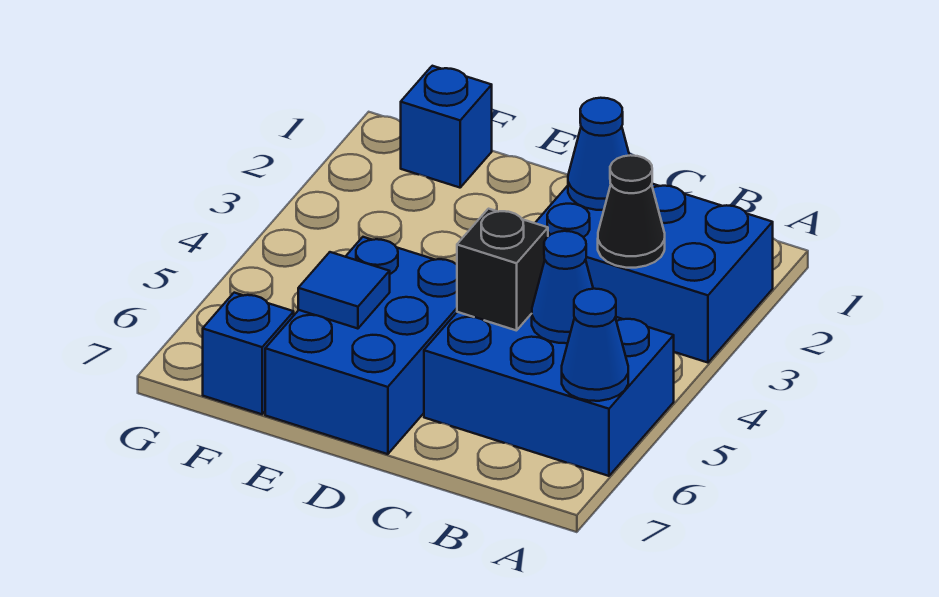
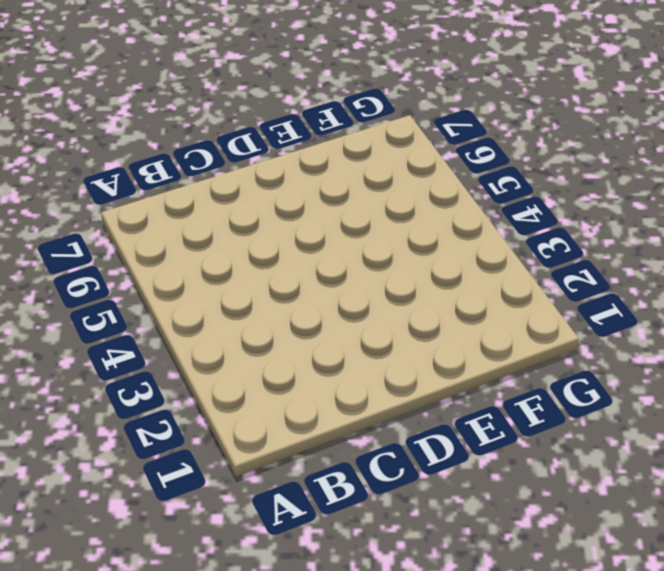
none -> blue brick A2:C3 level 1
none -> blue brick A5:C6 level 1

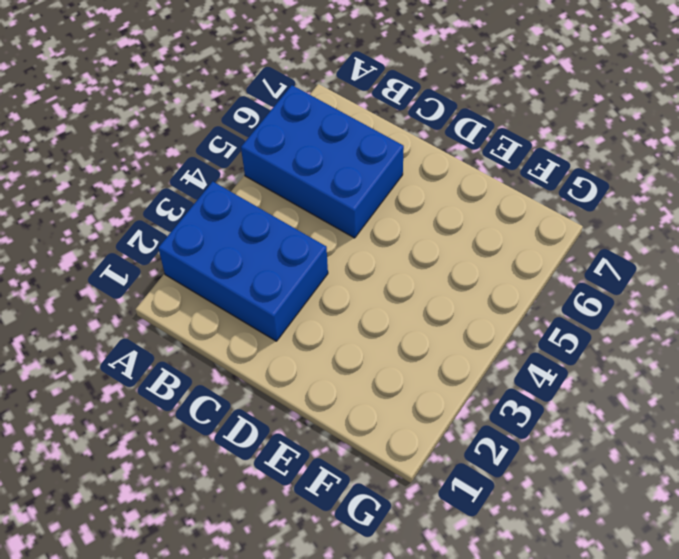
none -> blue brick D5:E7 level 1
none -> blue brick F1 level 1

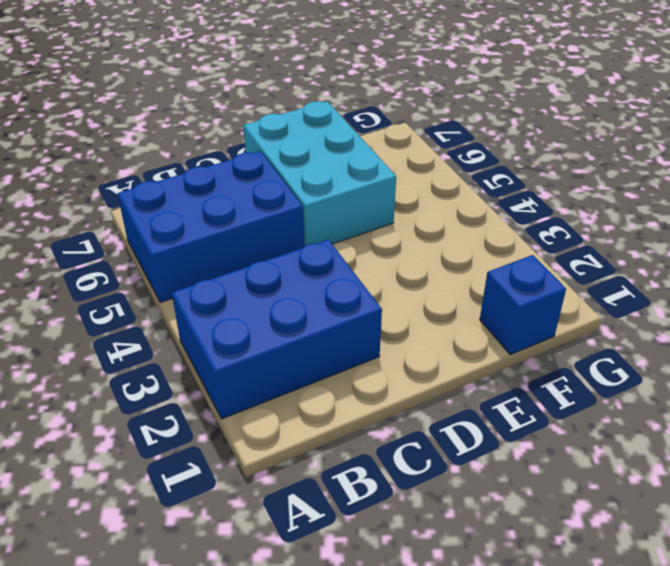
cyan brick D5:E7 level 1 -> blue brick D5:E7 level 1
none -> blue brick F7 level 1
none -> blue cone A6 level 2

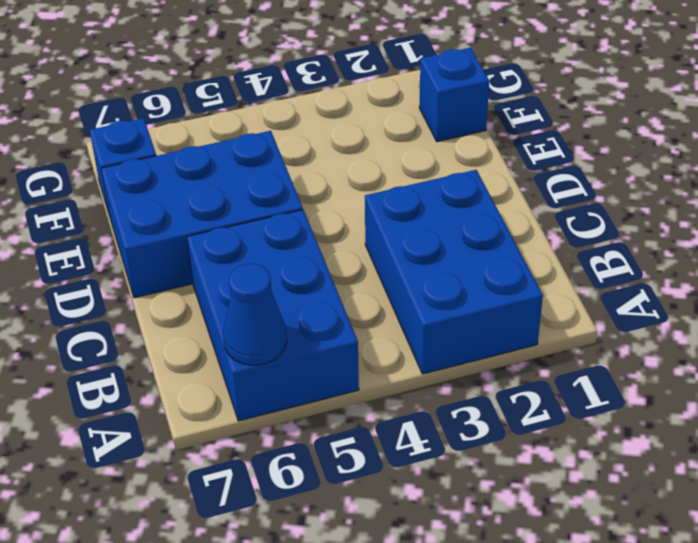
none -> black cone B3 level 2
none -> blue cone B5 level 2

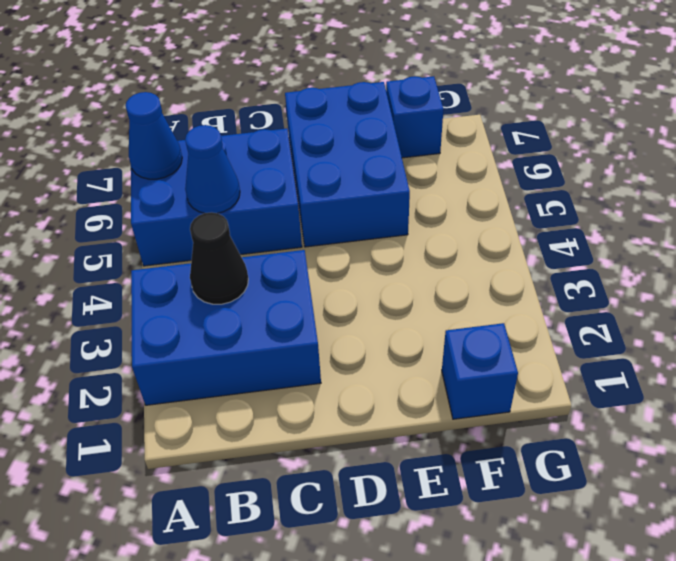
none -> blue cone C2 level 2
none -> black brick C5 level 2

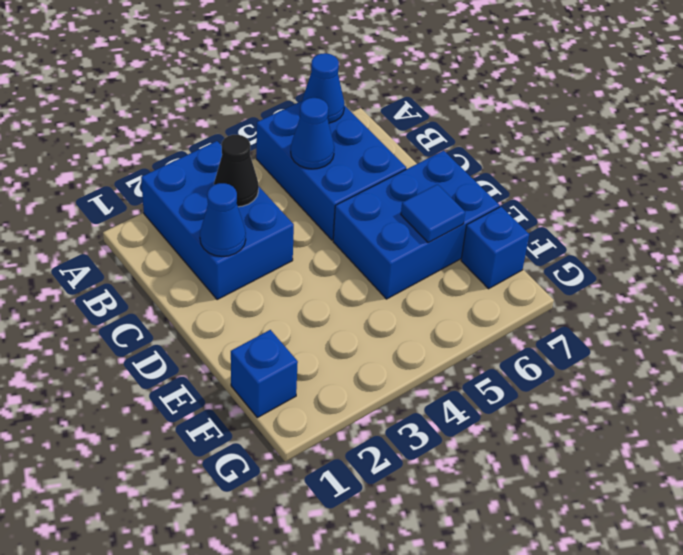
none -> black brick C5 level 2

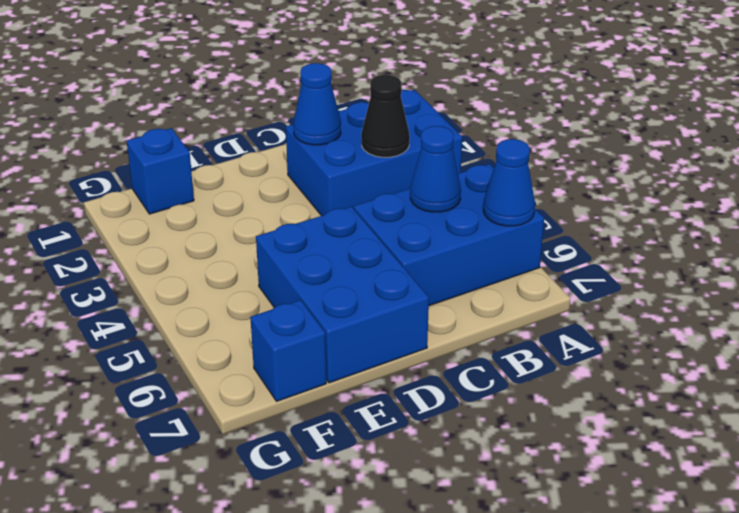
none -> black brick C5 level 2
none -> blue tile E6 level 2

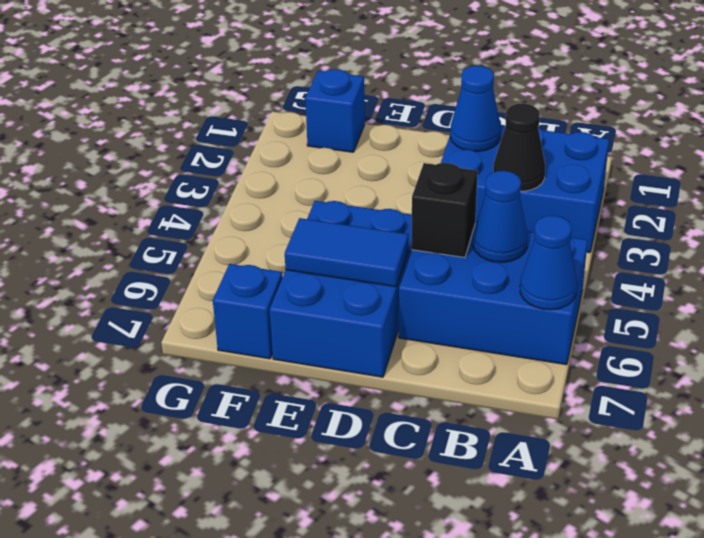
blue tile D6:E6 level 2 -> blue tile E6 level 2

